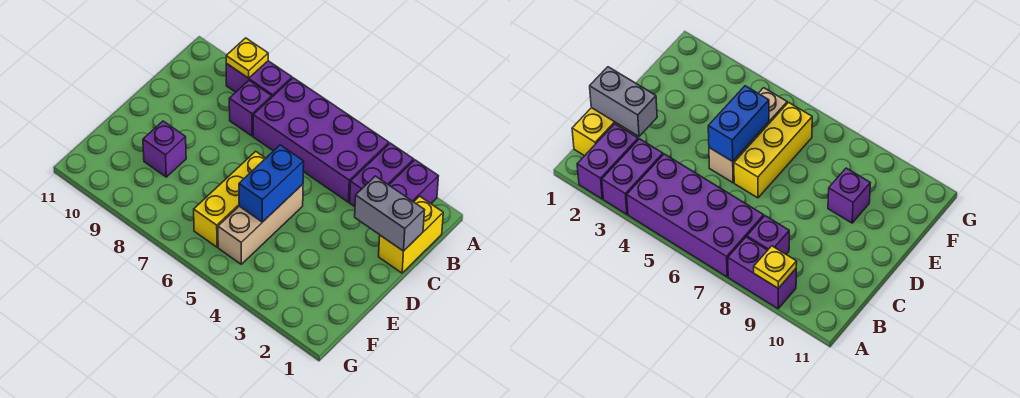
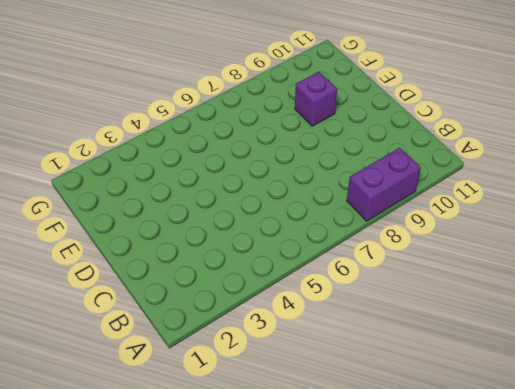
none -> purple brick A2:B2 level 1
none -> purple brick A3:B3 level 1
none -> purple brick A4:B7 level 1

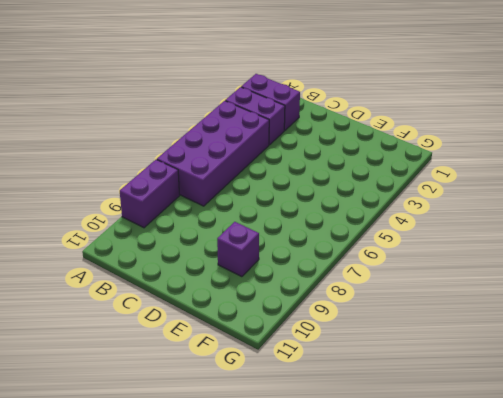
none -> yellow brick B1:C1 level 1
none -> purple brick B8 level 1
none -> tan brick D5:F5 level 1

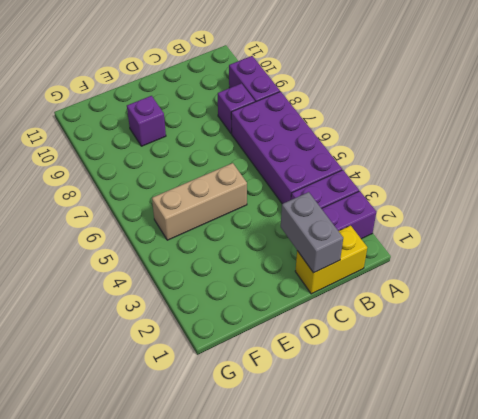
none -> yellow brick D6:F6 level 1
none -> yellow plate A9 level 2
none -> blue brick D5:E5 level 2

